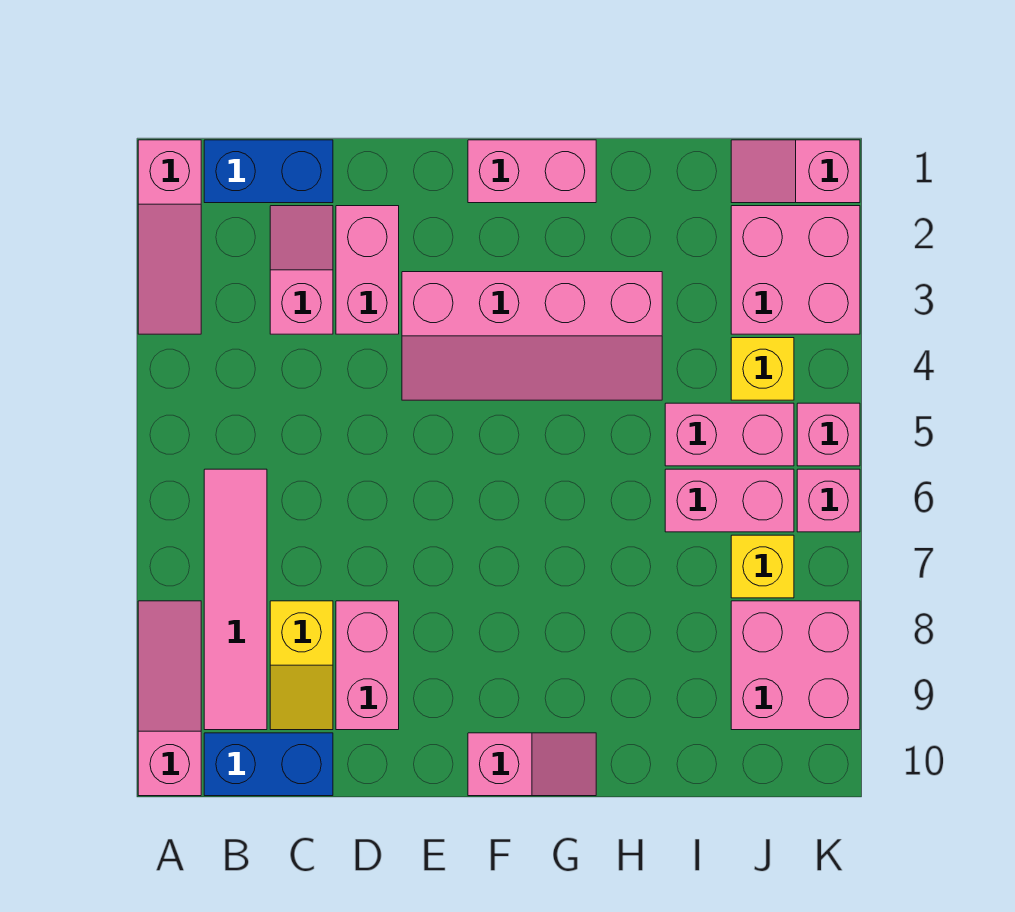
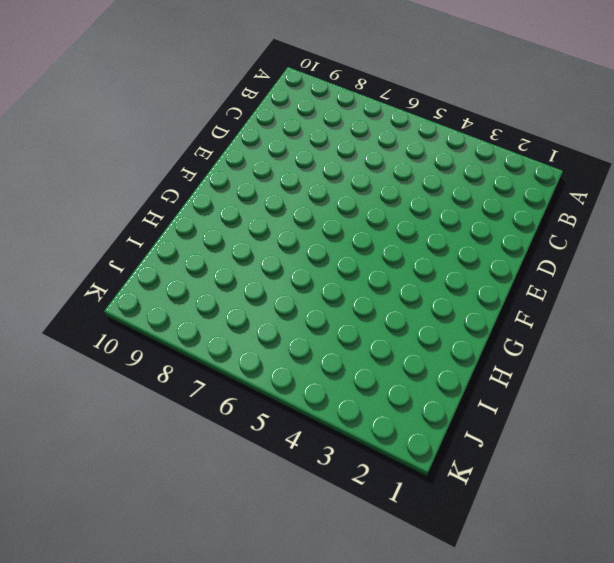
none -> pink slope A1:A3 level 1 top 1
none -> pink slope A8:A10 level 1 top 10
none -> blue brick B1:C1 level 1

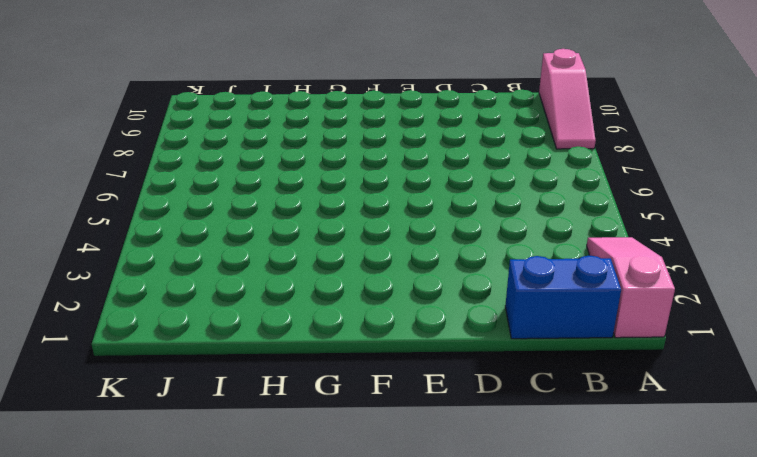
none -> pink tile B6:B9 level 1
none -> blue brick B10:C10 level 1
none -> pink slope C2:C3 level 1 top 3

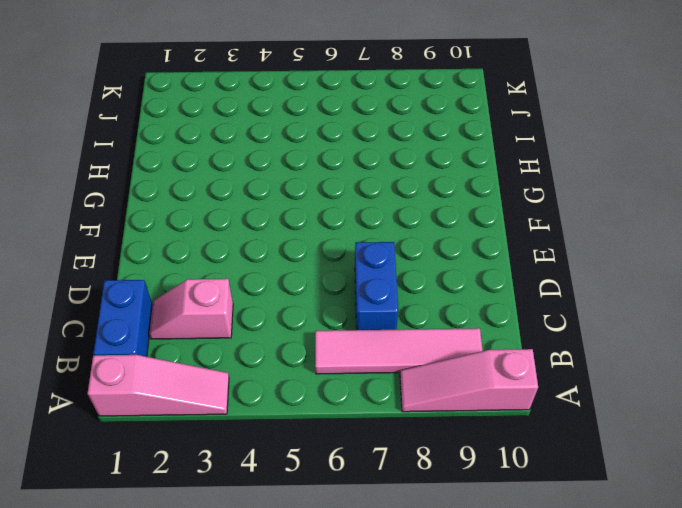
blue brick C7:D7 level 1 -> blue brick B10:C10 level 1
none -> yellow slope C8:C9 level 1 top 8
none -> pink brick D2:D3 level 1
none -> pink brick D8:D9 level 1

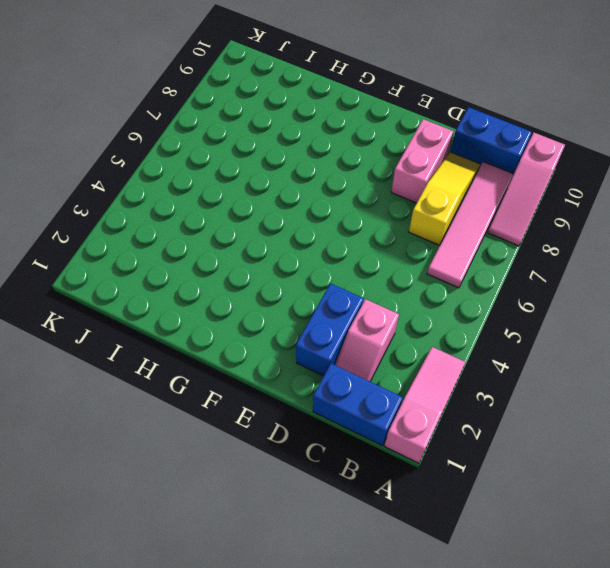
yellow slope C7:C9 level 1 top 7 -> yellow slope C8:C9 level 1 top 8
blue brick D2:D3 level 1 -> pink brick D2:D3 level 1
none -> pink slope E3:H4 level 1 top 3
none -> pink brick F1:G1 level 1
none -> pink slope F10:G10 level 1 top F

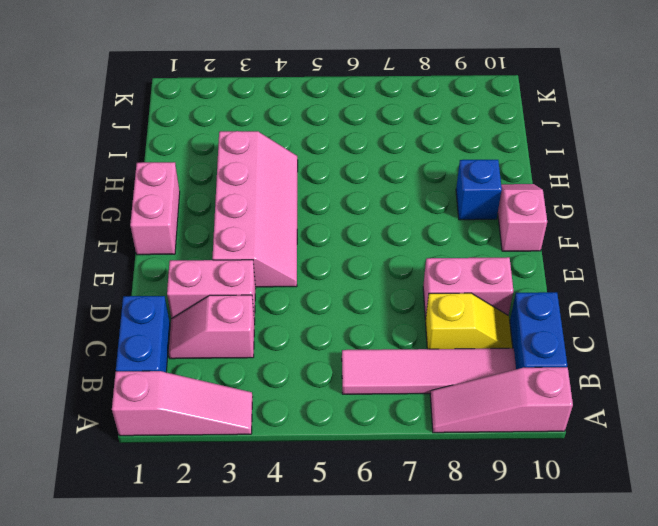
blue brick G9 level 1 -> none
none -> pink brick I5:J5 level 1
none -> pink brick I6:J6 level 1
none -> pink slope J1:K1 level 1 top K

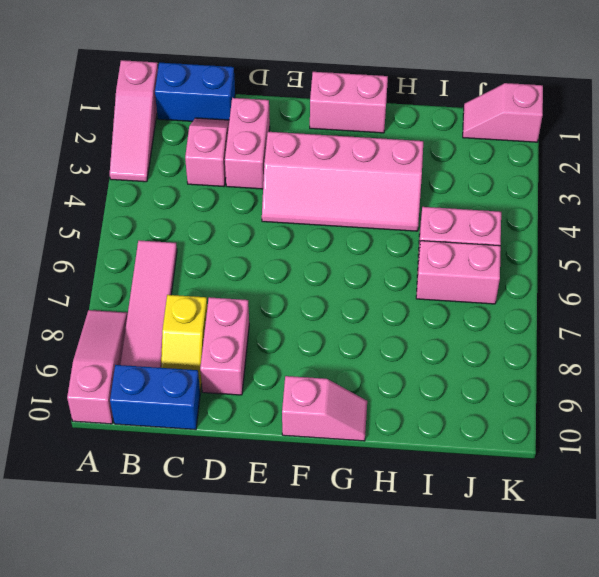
none -> pink brick J2:K3 level 1
none -> yellow brick J4 level 1
none -> yellow brick J7 level 1

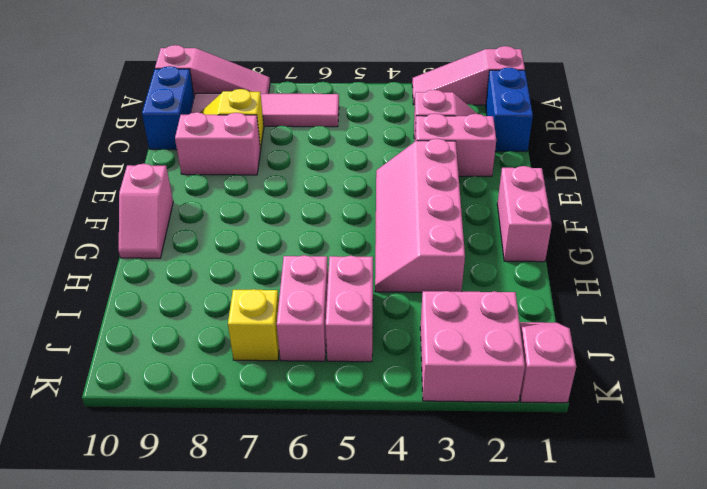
none -> yellow brick J4 level 1
none -> pink brick J8:K9 level 1
none -> pink brick K5 level 1

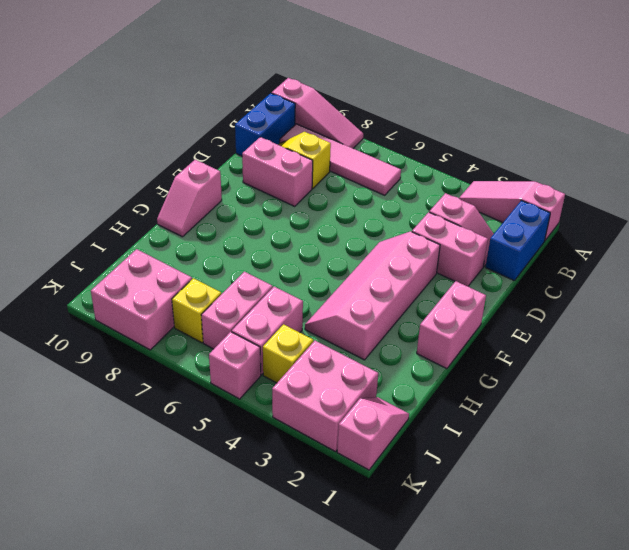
none -> pink brick K6 level 1

